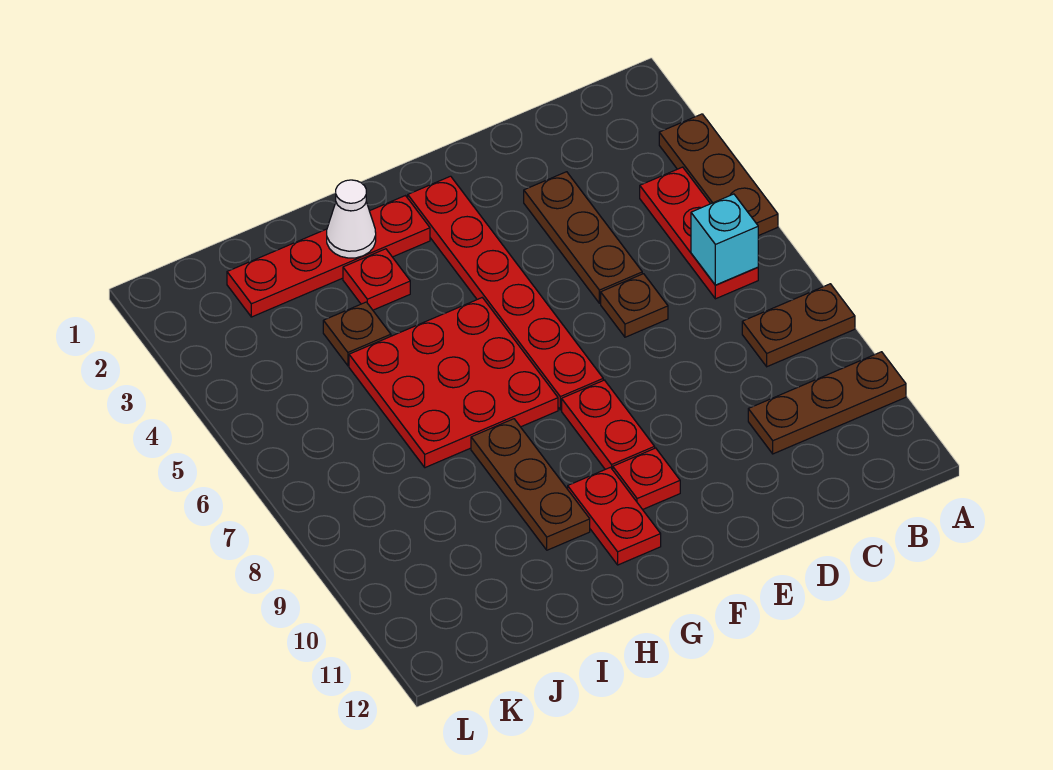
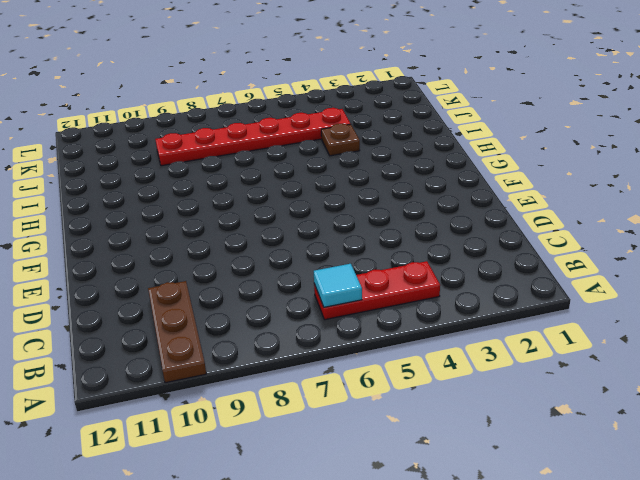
cyan tile B6 level 2 -> cyan brick B6 level 2
red plate J4:J9 level 1 -> red plate F2:F7 level 1
none -> brown plate A3:A5 level 1
none -> brown plate A8:B8 level 1
none -> brown plate D3:D5 level 1

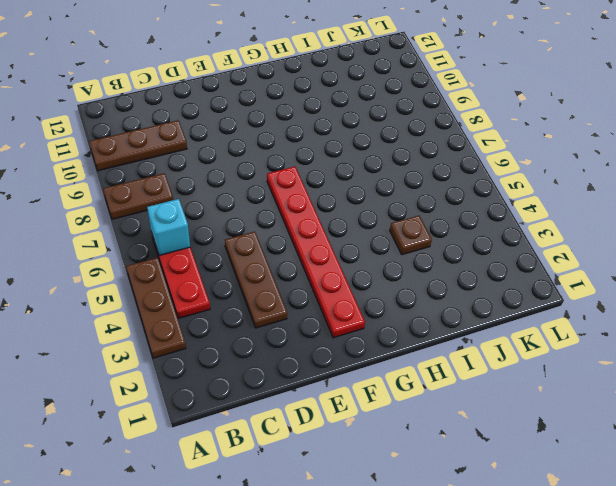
none -> brown plate D6 level 1
none -> red plate F8:F9 level 1
none -> red plate F10 level 1

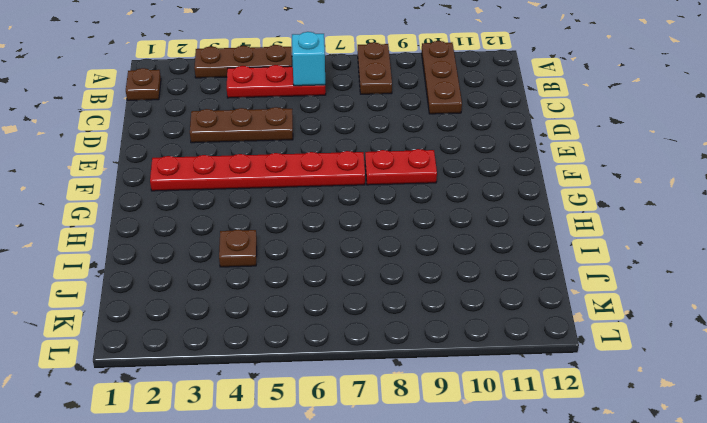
brown plate B1 level 1 -> brown plate D6 level 1
none -> red plate F10 level 1
none -> red plate G2:J2 level 1
none -> red plate G5:I7 level 1

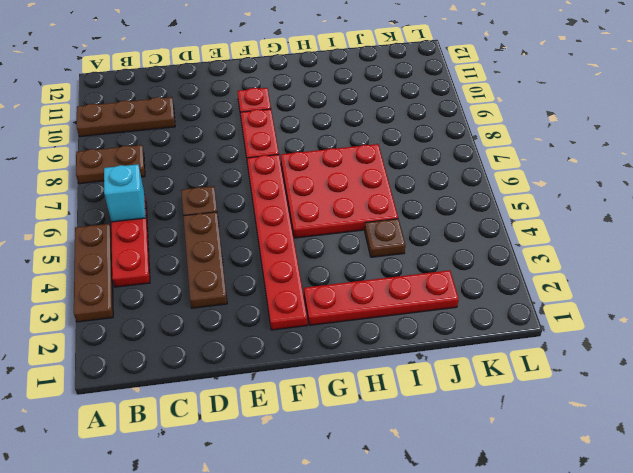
none -> red plate G10:G11 level 1
none -> red plate H3 level 1
none -> brown plate H8:H10 level 1

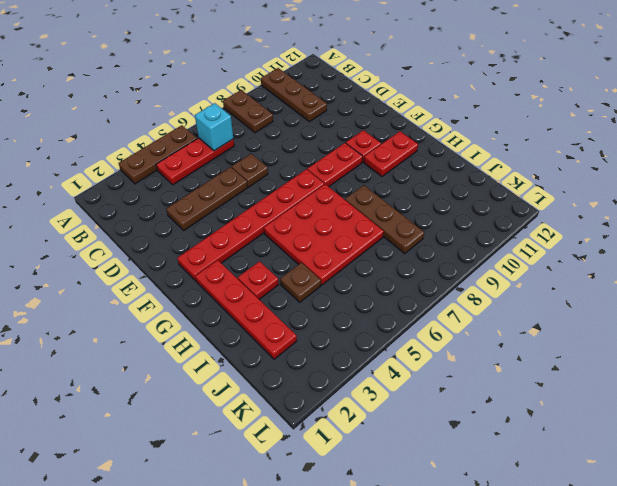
brown plate H8:J8 level 1 -> brown plate H8:H10 level 1
none -> white cone H2 level 2

